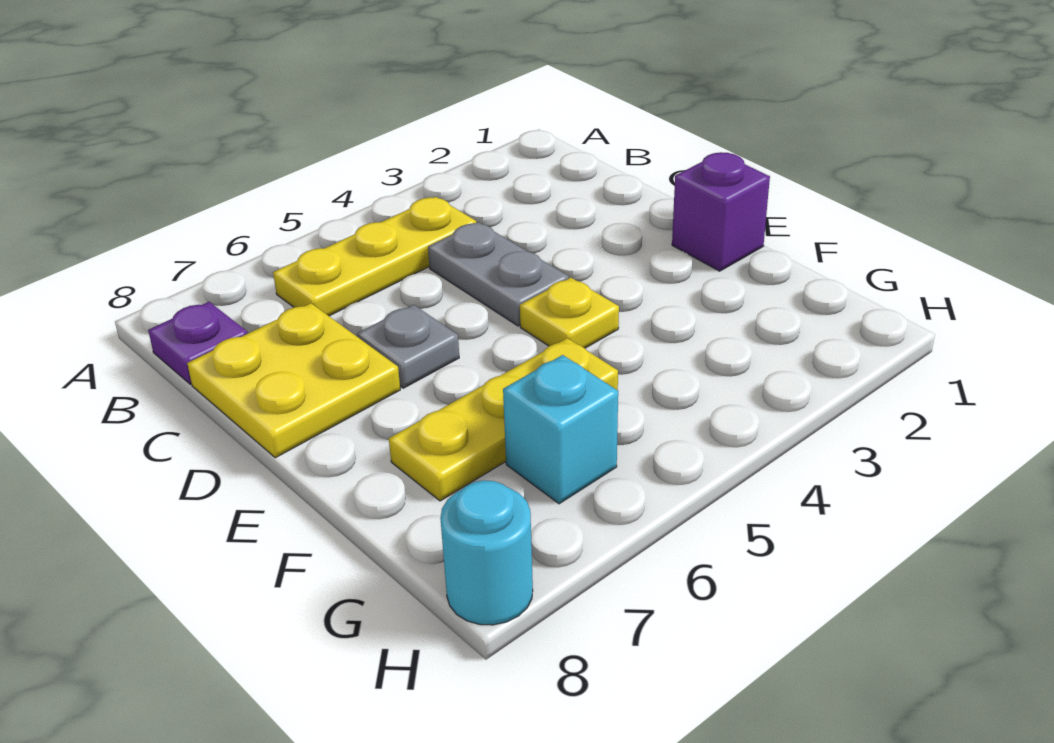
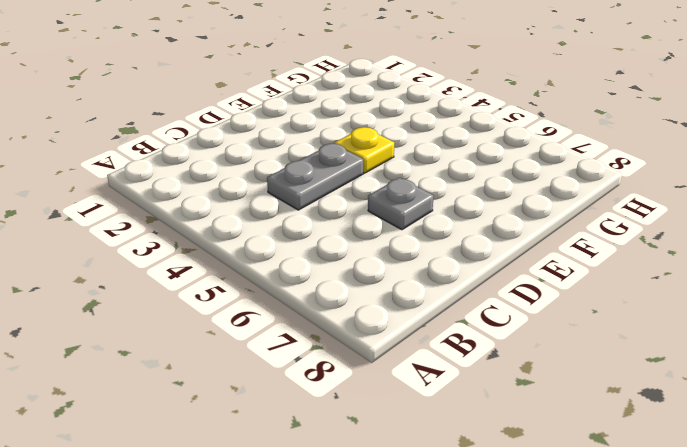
none -> yellow plate B4:B6 level 1
none -> purple plate B8 level 1

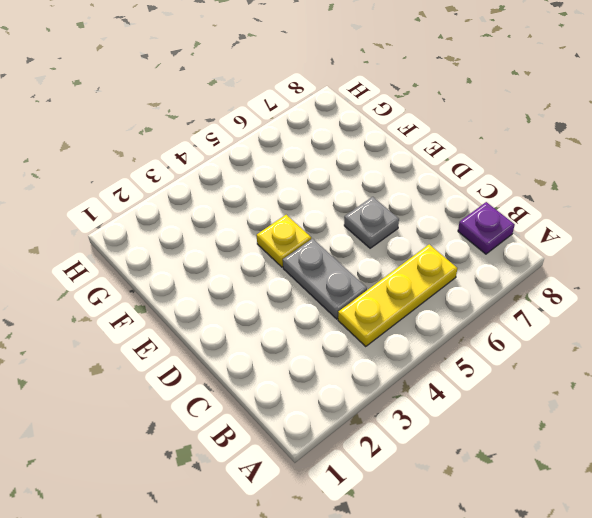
none -> yellow plate C7:D8 level 1
none -> purple brick E1 level 1

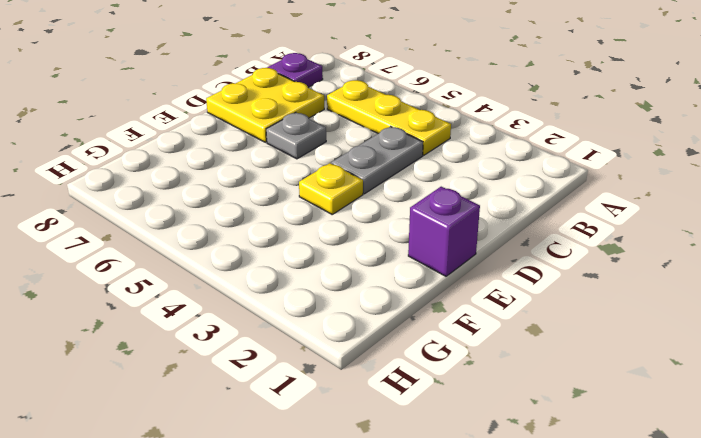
none -> yellow plate F5:F7 level 1
none -> cyan brick G6 level 1

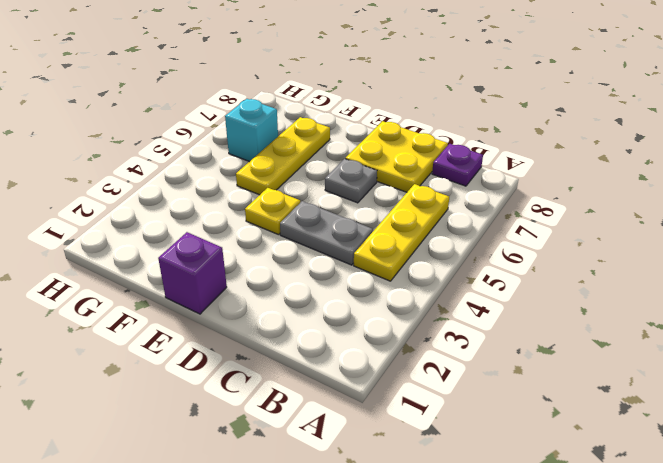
none -> cyan round brick H8 level 1

